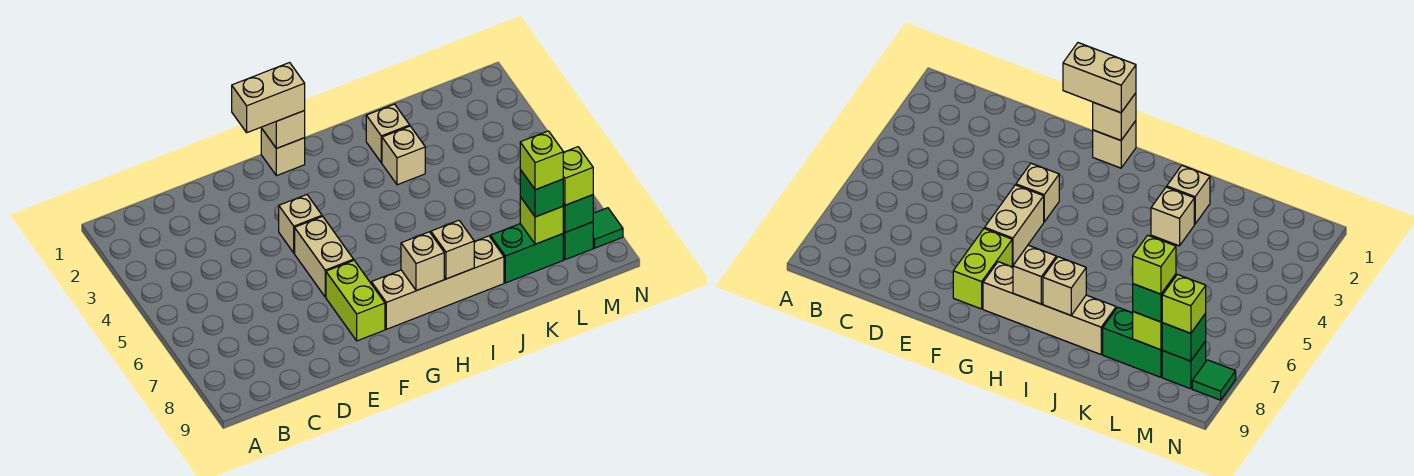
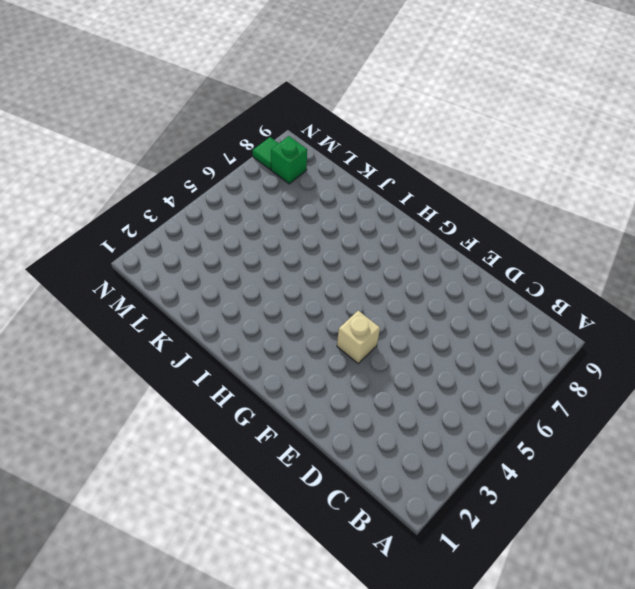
none -> tan brick F5:F6 level 1
none -> lime brick F7:F8 level 1
none -> tan brick G1 level 1

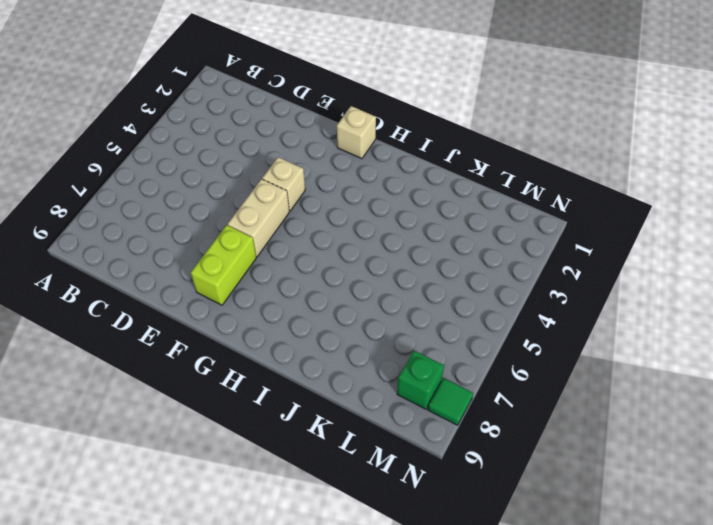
none -> tan brick G8:J8 level 1
none -> tan brick J2 level 1
none -> tan brick J3 level 1

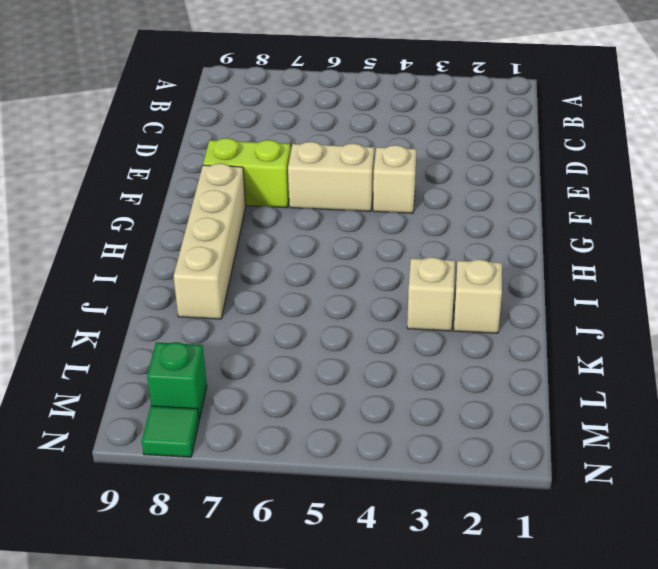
none -> tan brick G1 level 1
none -> green brick K8:L8 level 1
none -> tan brick G1 level 2

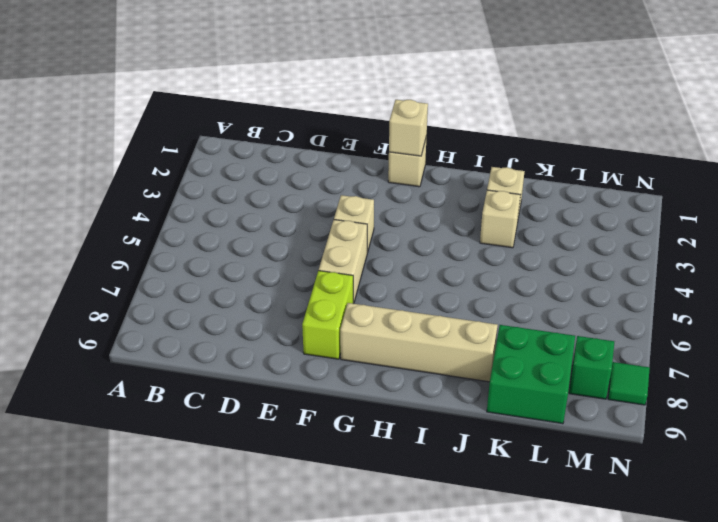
green brick K8:L9 level 1 -> green brick K8:L8 level 1
none -> tan brick H8 level 2
none -> tan brick I8 level 2
none -> lime brick L8 level 2

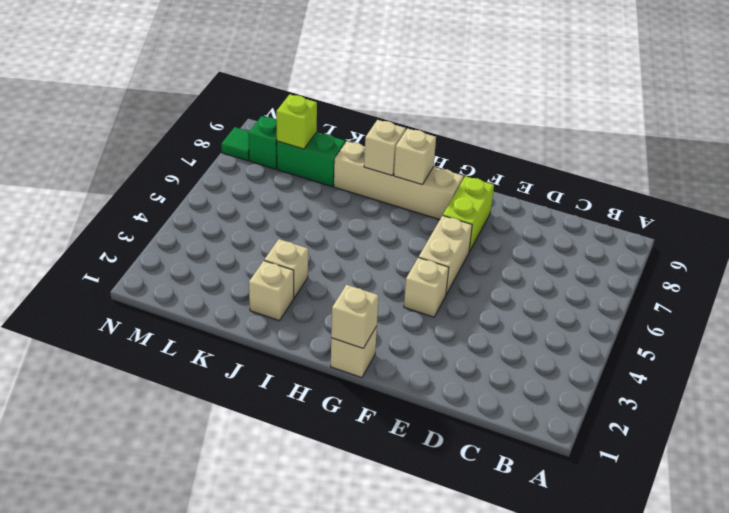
none -> green brick M8 level 2
none -> tan brick F1:G1 level 3
none -> green brick L8 level 3

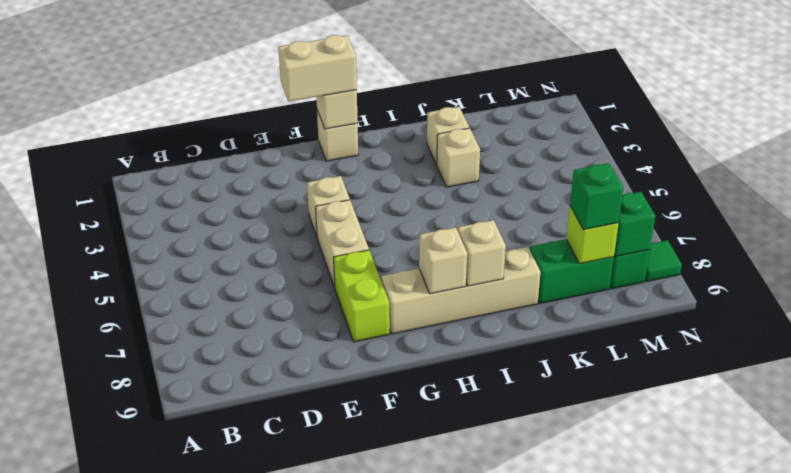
none -> lime brick M8 level 3
none -> lime brick L8 level 4

